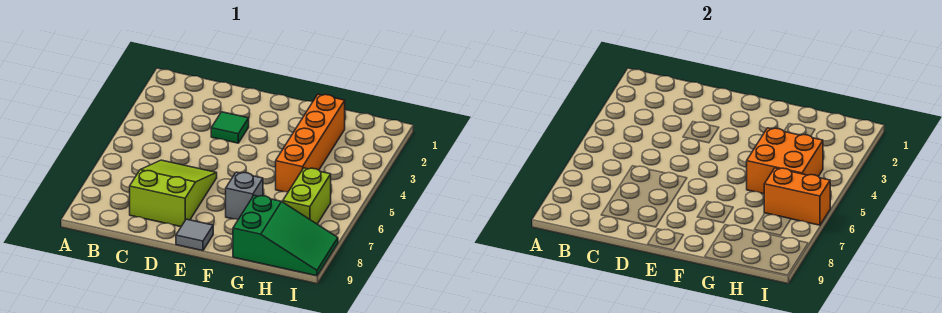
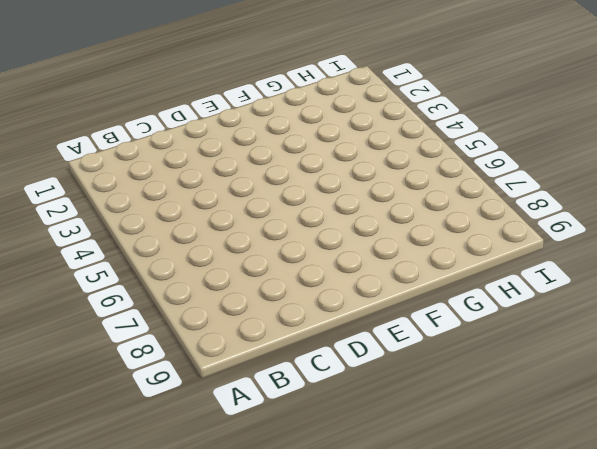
none -> lime slope C6:D8 level 1 top 8
none -> green tile D3 level 1

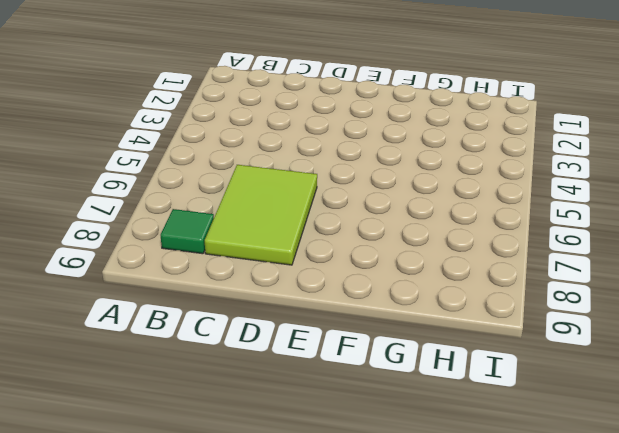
green tile B8 level 1 -> green tile D3 level 1
lime tile C6:D8 level 1 -> lime slope C6:D8 level 1 top 8
none -> grey tile E9 level 1
none -> grey brick F7 level 1

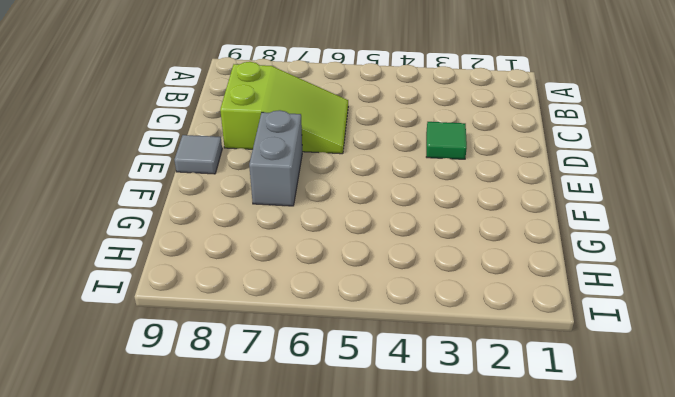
grey brick E7:F7 level 1 -> grey brick F7 level 1
none -> orange brick G2:G5 level 1
none -> green slope G8:I9 level 1 top G

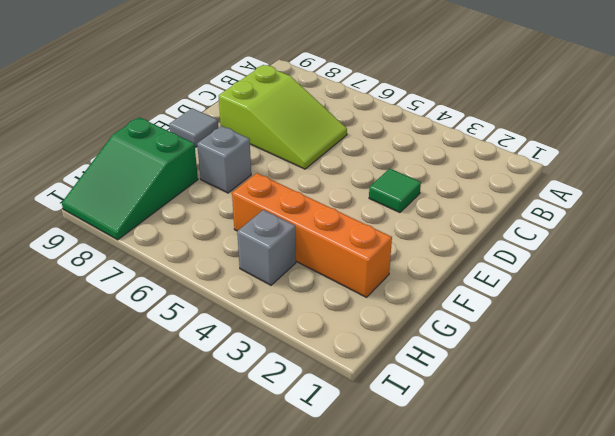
grey brick H4 level 1 -> none
none -> lime brick H6:H7 level 1
none -> orange brick G4:H5 level 2

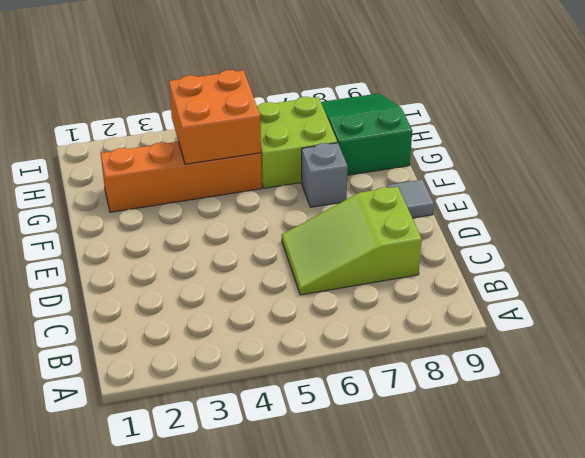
lime brick G6:H7 level 1 -> lime brick H6:H7 level 1
none -> green tile D3 level 1
none -> orange brick H6:I6 level 2

